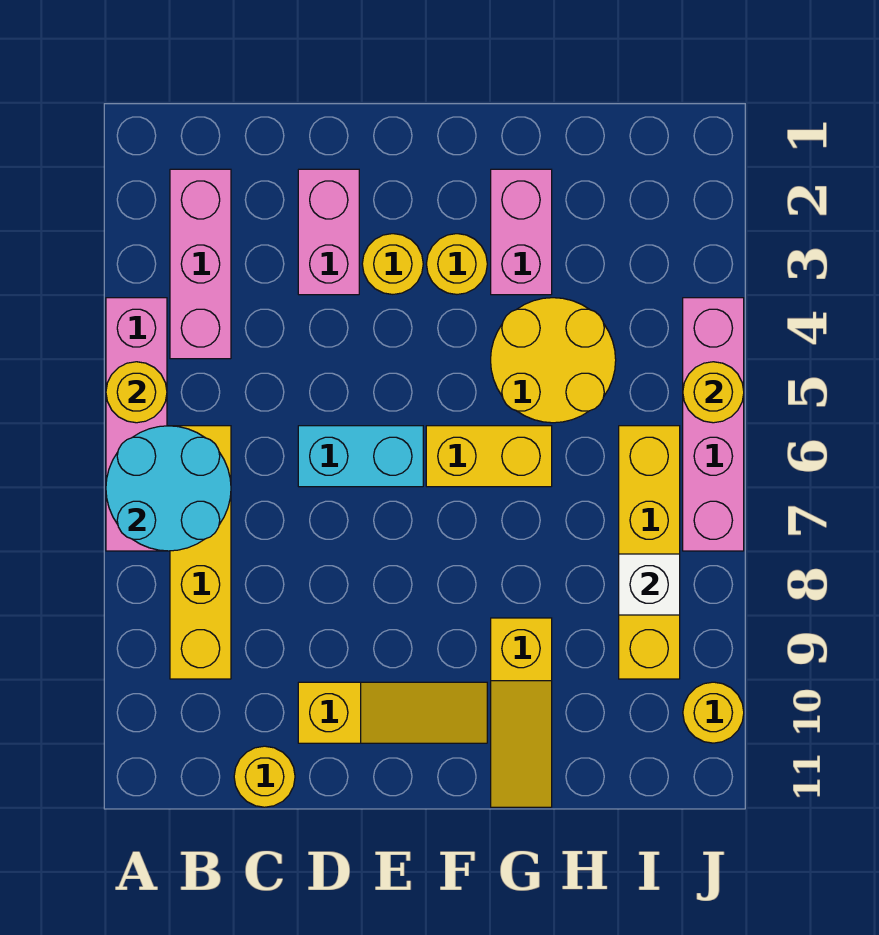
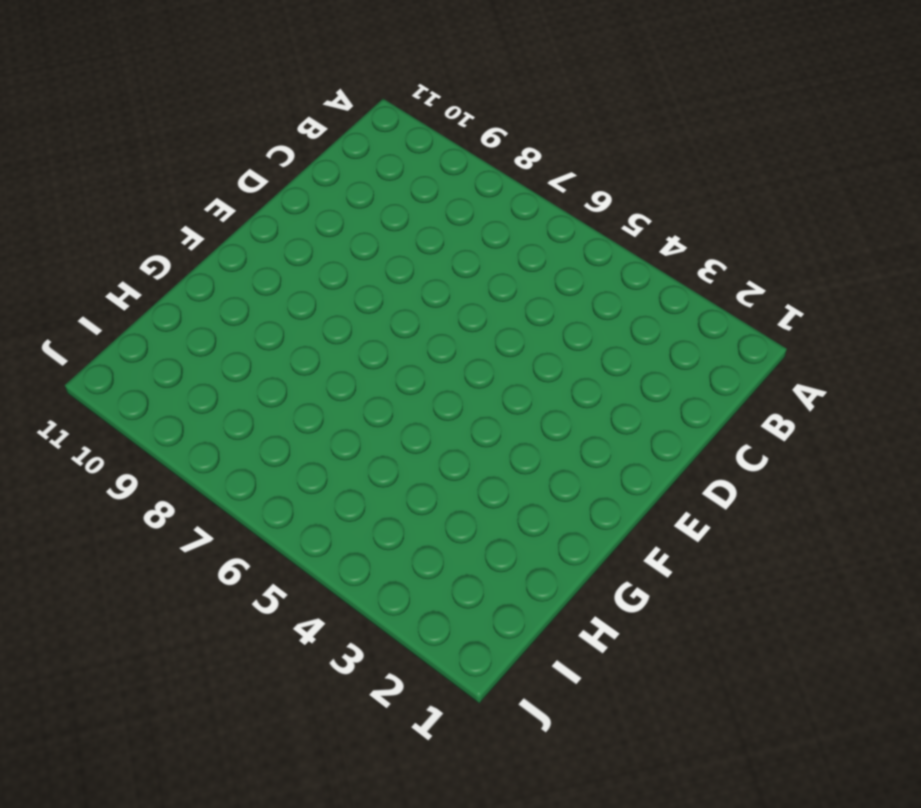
none -> pink brick A4:A7 level 1
none -> pink brick B2:B4 level 1
none -> yellow brick B6:B9 level 1

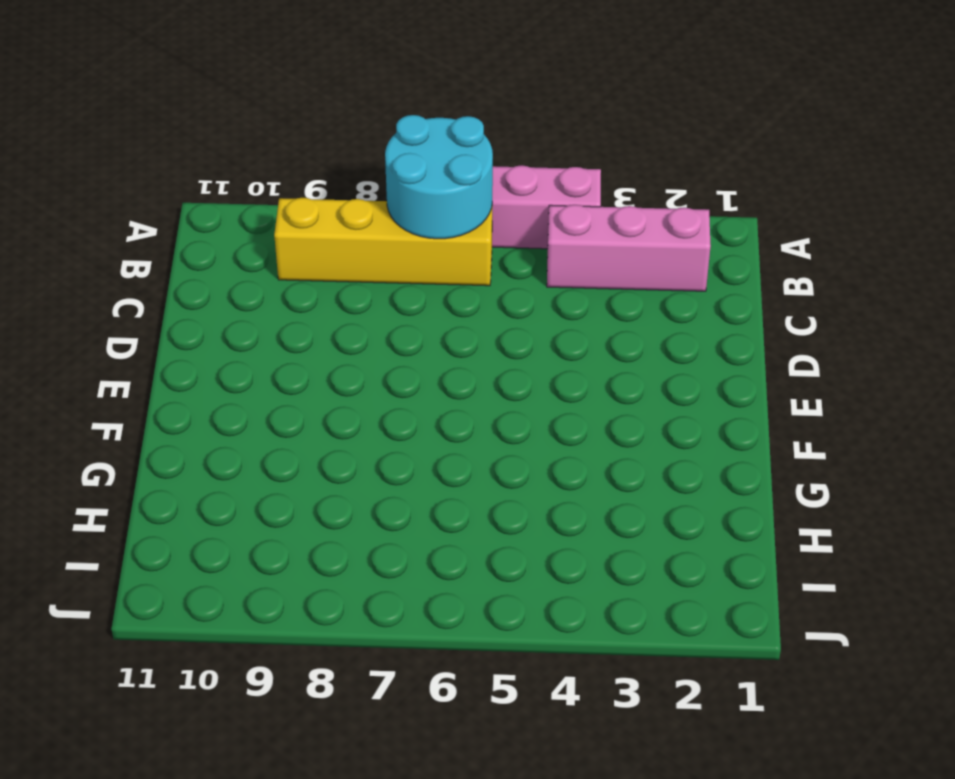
none -> yellow round brick C11 level 1
none -> pink brick D2:D3 level 1
none -> cyan brick D6:E6 level 1

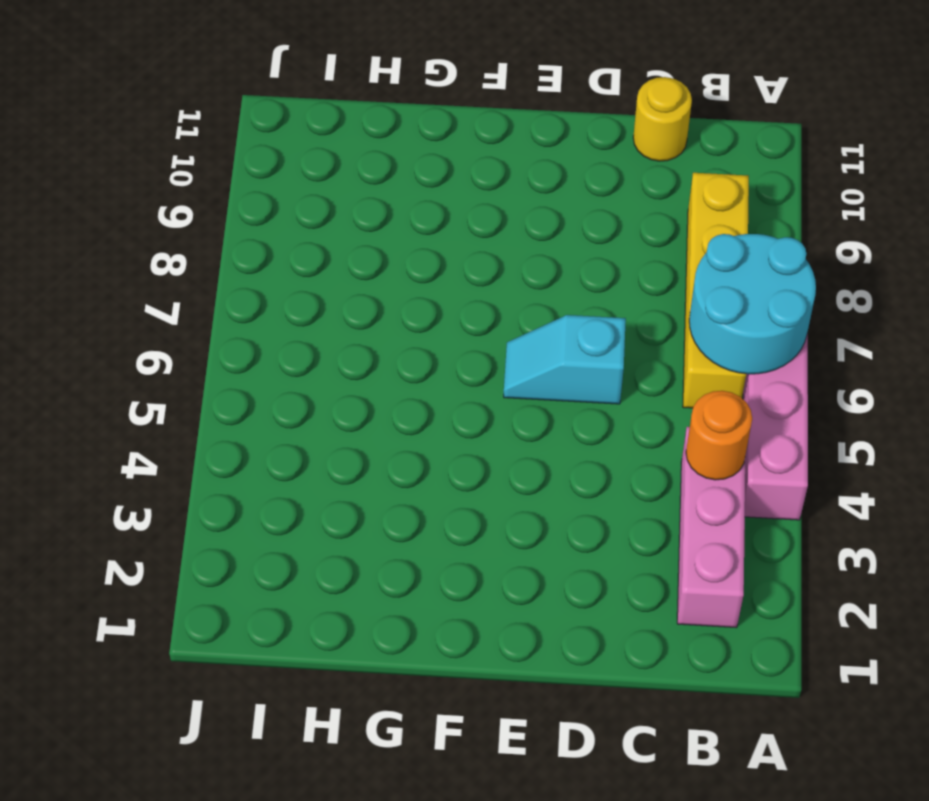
orange round brick B4 level 2 -> none
cyan slope D6:E6 level 1 top D -> cyan brick D6:E6 level 1
none -> pink brick D2:D3 level 1
none -> yellow slope D10:F10 level 1 top D
none -> yellow round brick E3 level 1

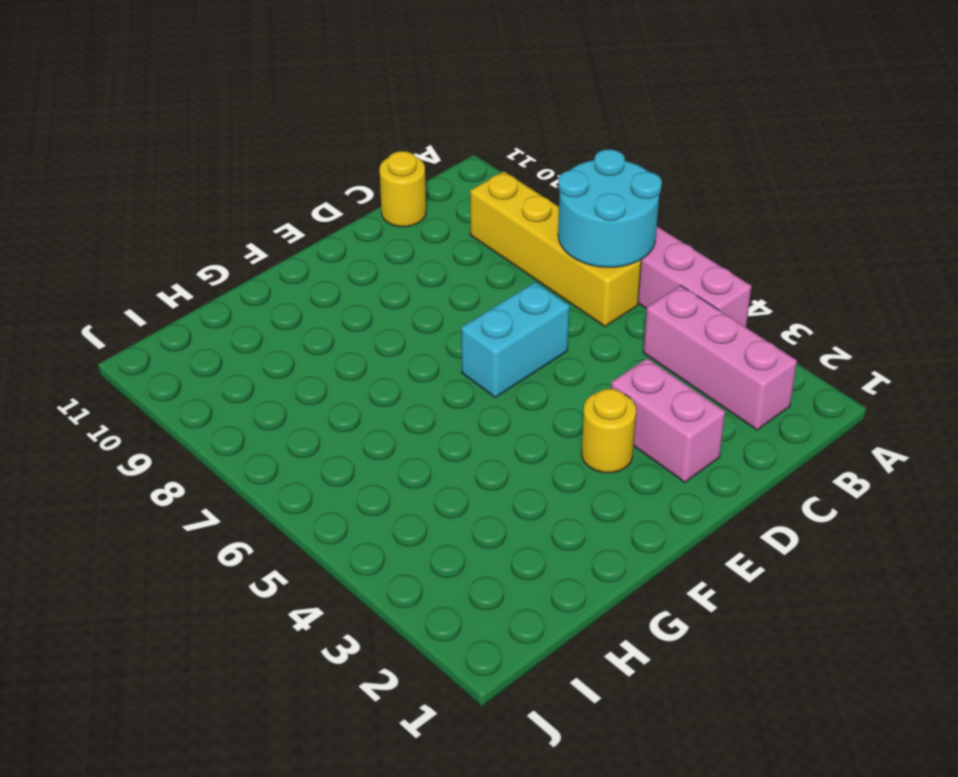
none -> yellow slope D10:F10 level 1 top D
none -> yellow round brick F3 level 1
none -> yellow brick F6:G6 level 1

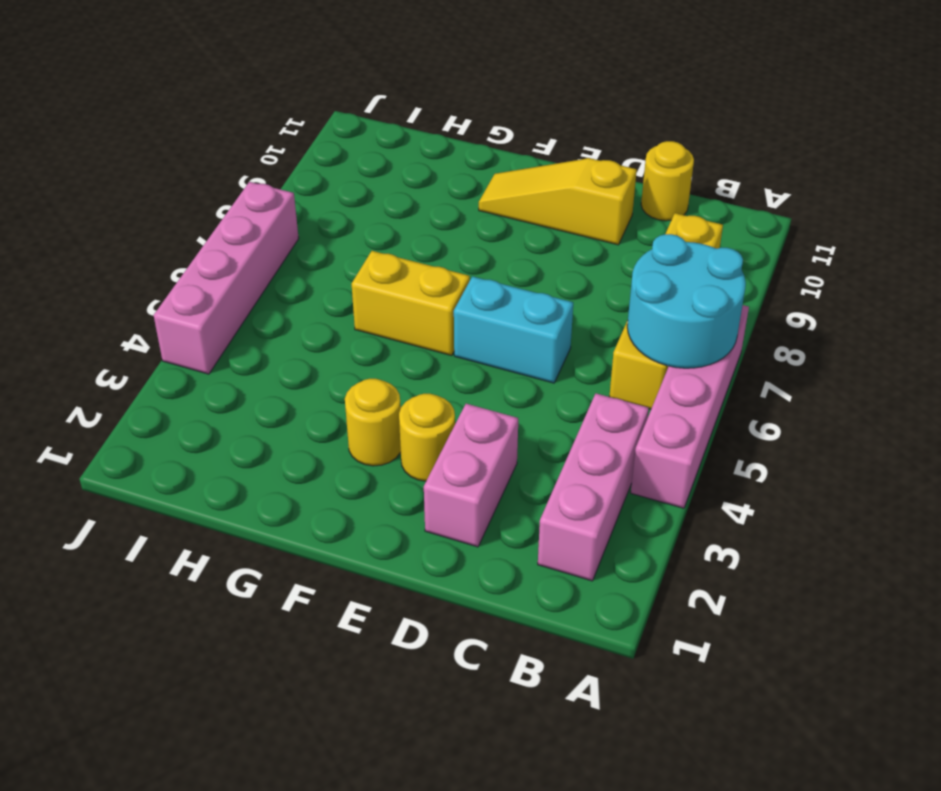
none -> pink brick G2:G3 level 1
none -> yellow round brick G4:H5 level 1
none -> yellow slope G9:G11 level 1 top 9

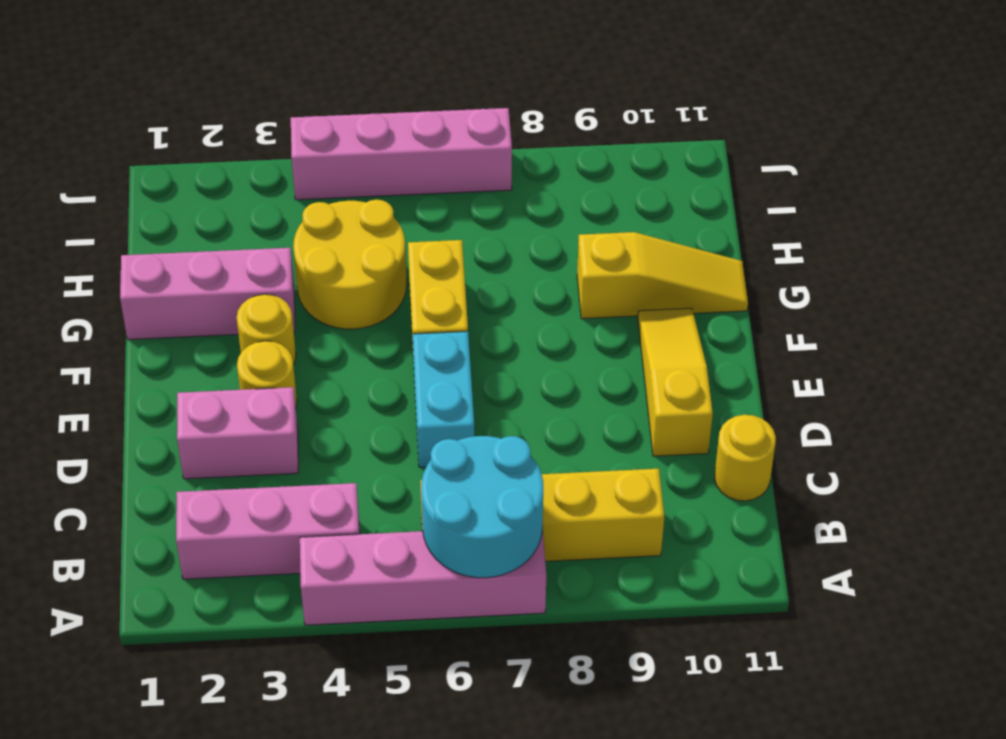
pink brick G1:G3 level 1 -> pink brick G2:G3 level 1
none -> yellow brick I6:I9 level 1
none -> yellow round brick J10 level 1
none -> yellow round brick A5 level 2

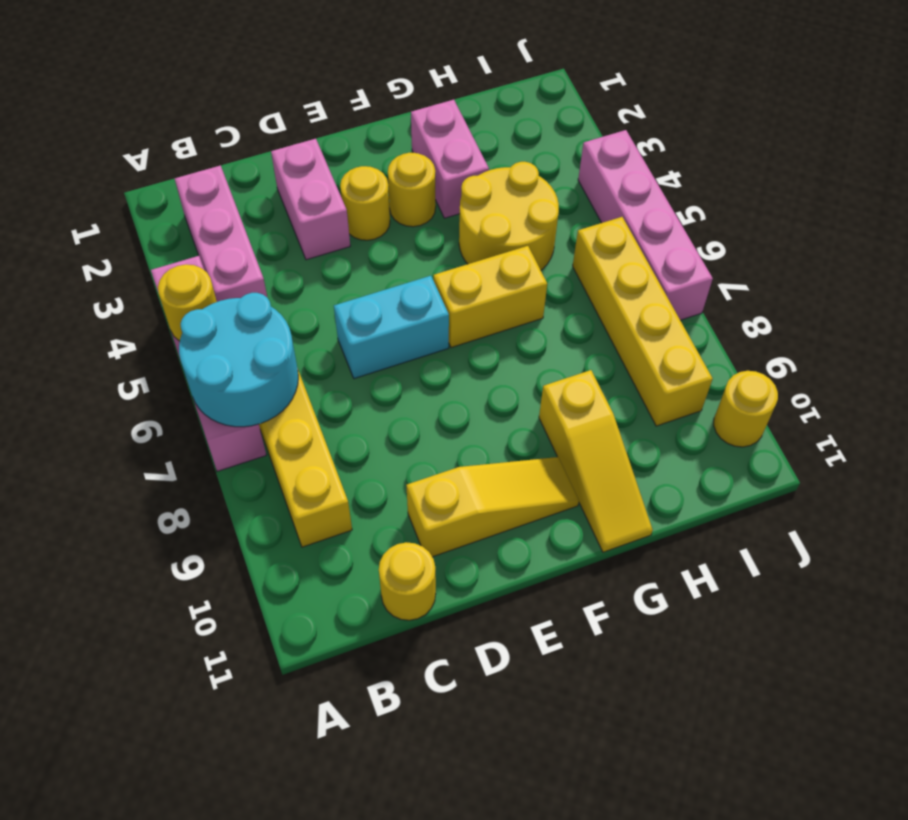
none -> white brick I8 level 2
none -> yellow round brick J5 level 2

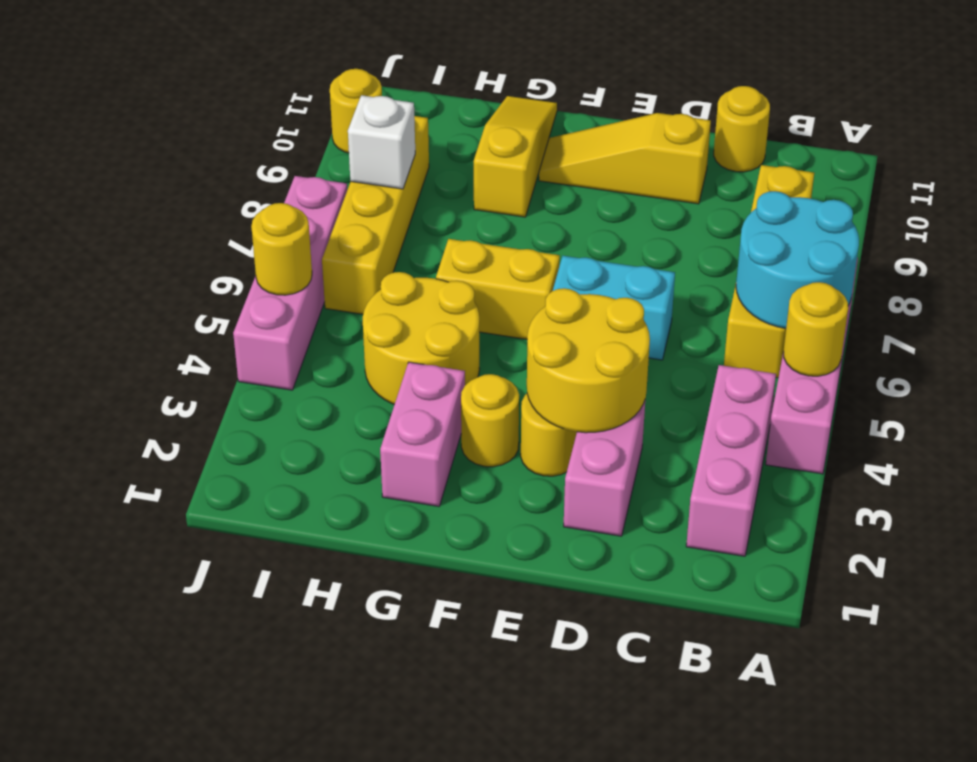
yellow round brick D3:E4 level 2 -> none

